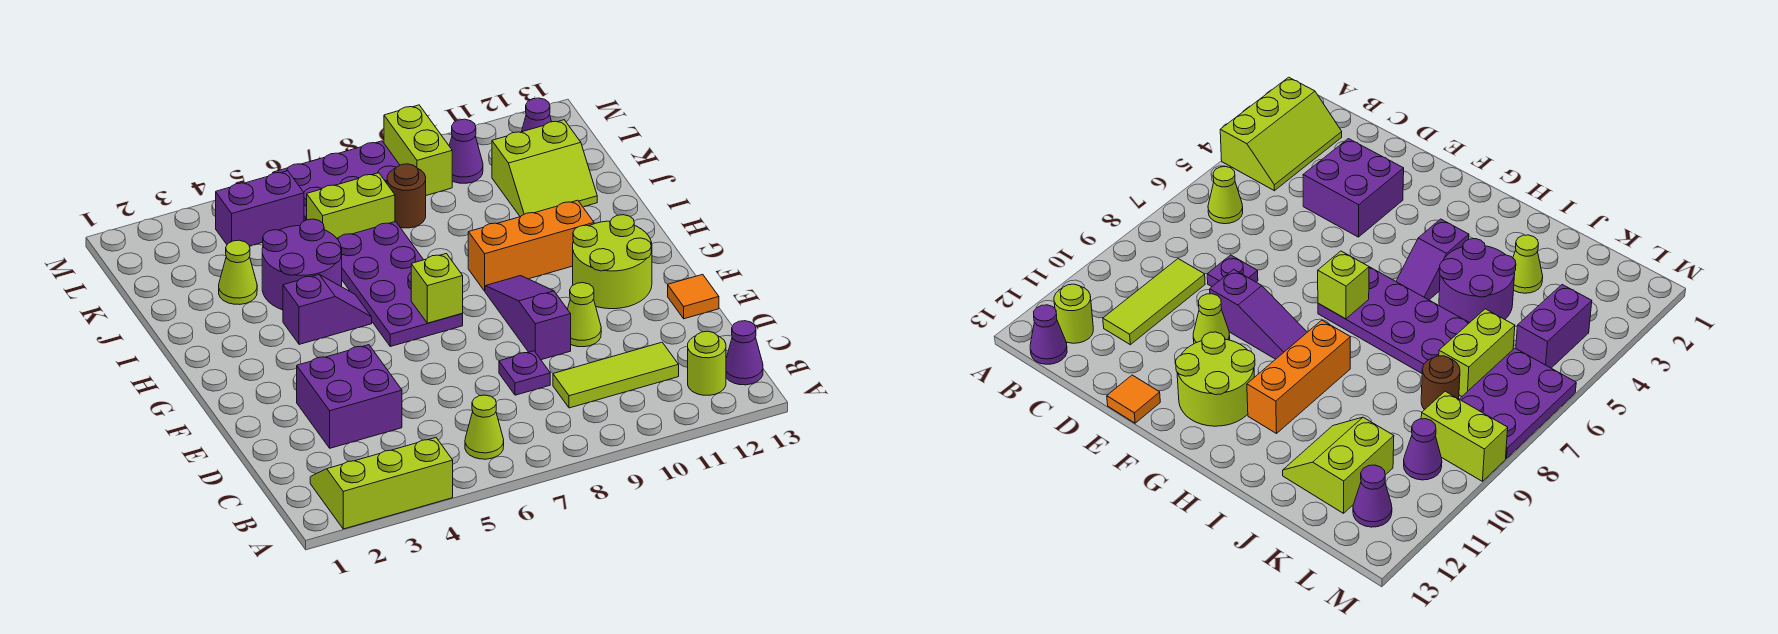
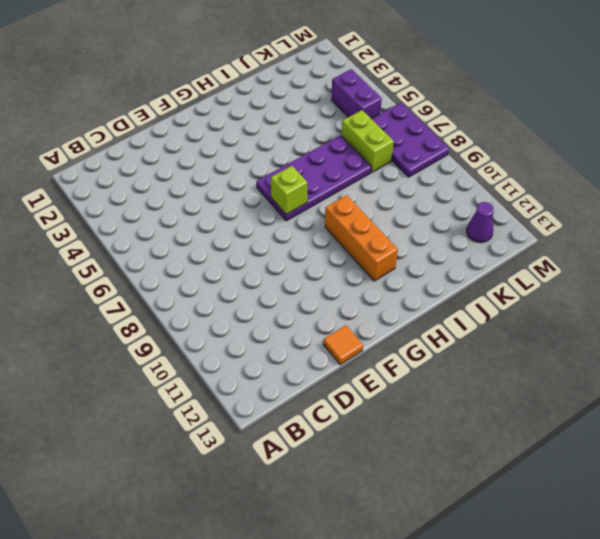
none -> lime slope A2:B4 level 1 top A
none -> lime cone B6 level 1
none -> lime round brick B12 level 1

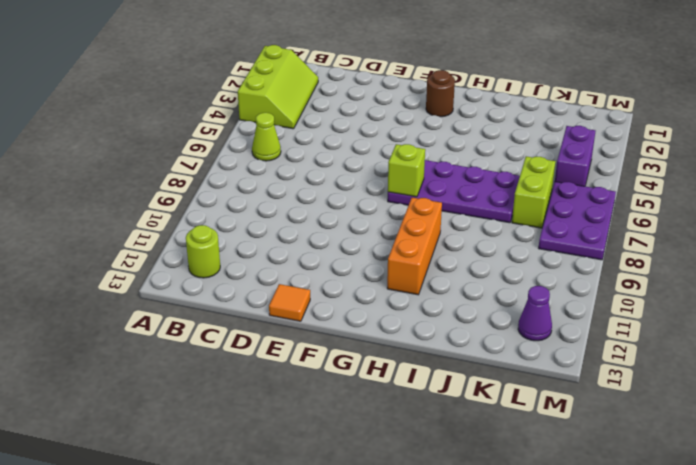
brown round brick G2 level 1 -> brown round brick K8 level 1
none -> purple cone B13 level 1
none -> lime tile C9:C11 level 1
none -> purple brick D3:E4 level 1

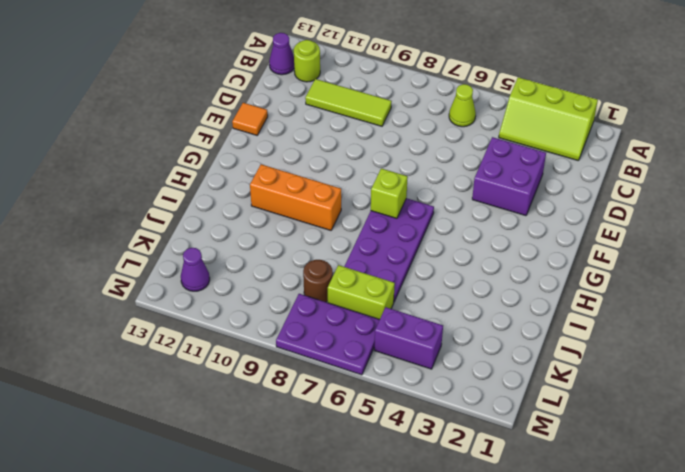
none -> purple plate D8 level 1
none -> purple slope E9:G9 level 1 top E
none -> lime cone E10 level 1

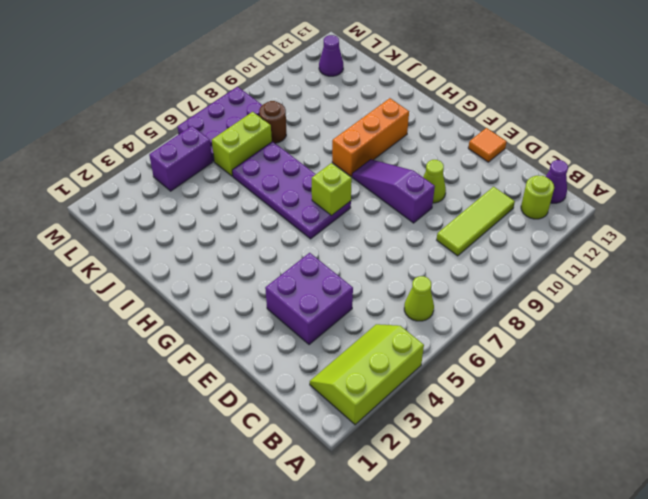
none -> purple plate D8 level 1
none -> lime round brick F11:G12 level 1
none -> purple slope H4:H5 level 1 top 4

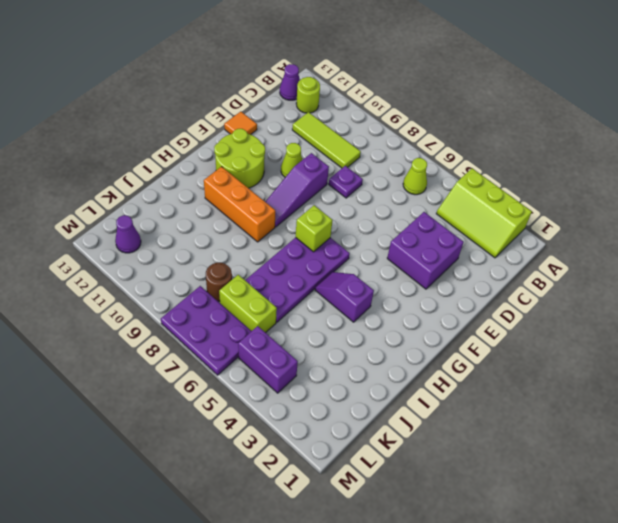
none -> purple round brick I4:J5 level 1
none -> lime cone J3 level 1
none -> lime slope J11:K12 level 1 top K

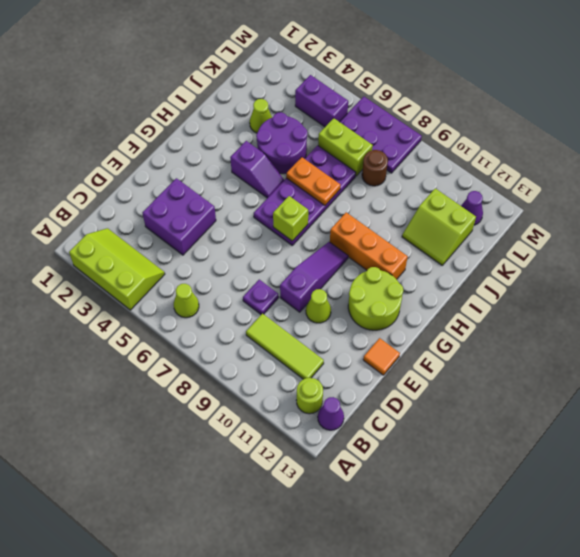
orange plate I6:I7 level 2 -> none
none -> lime brick L9:M9 level 1
none -> purple cone L10 level 1

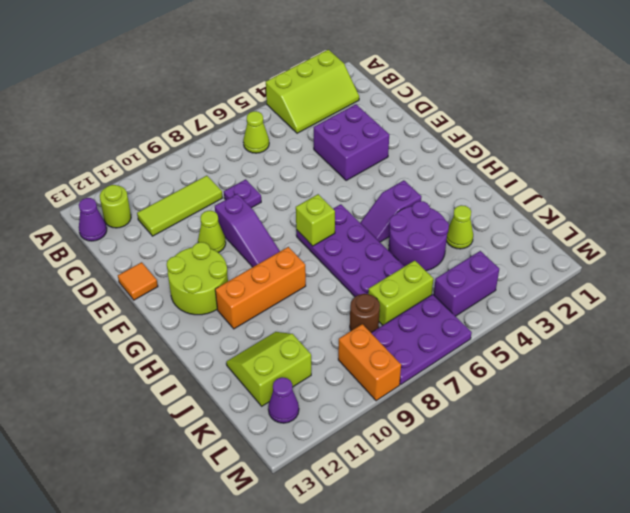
orange brick L9:M9 level 1 -> lime brick L9:M9 level 1
none -> purple cone L10 level 1

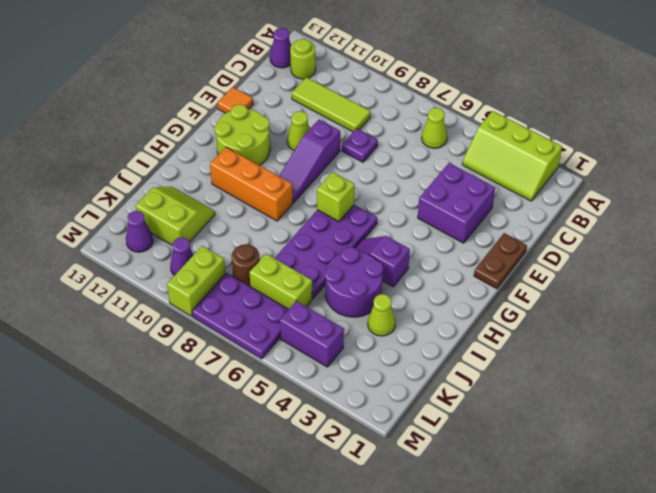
brown plate E1:F1 level 1 -> none

